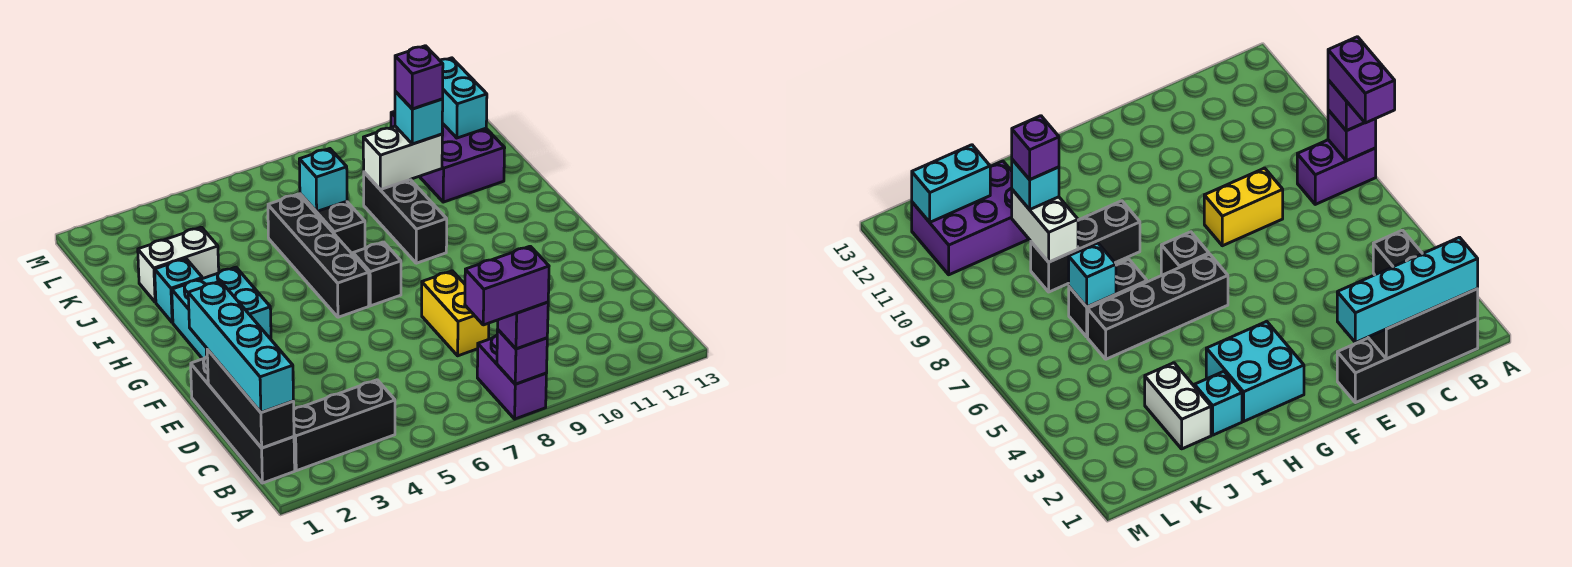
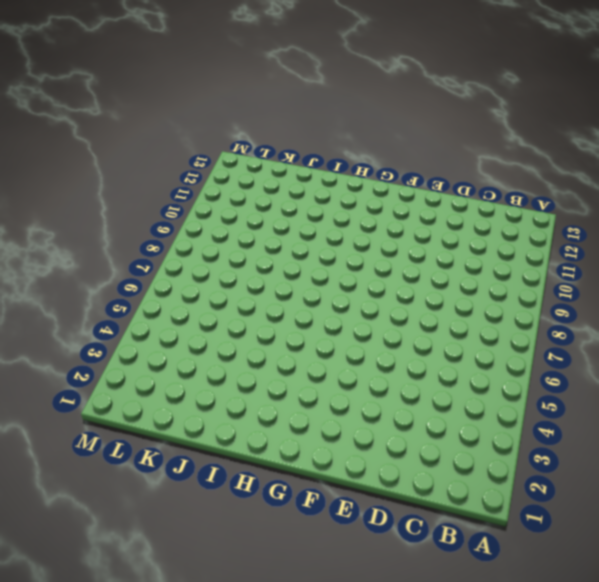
none -> purple brick A8:B8 level 1
none -> black brick B1:E1 level 1
none -> black brick B2:B4 level 1

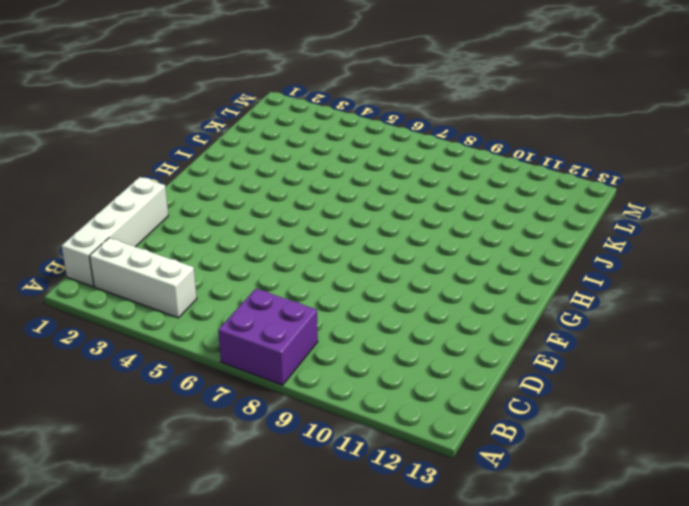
purple brick A7:B8 level 1 -> purple brick A8:B8 level 1
white brick B1:E1 level 1 -> black brick B1:E1 level 1
white brick B2:B4 level 1 -> black brick B2:B4 level 1
none -> yellow brick D8:E8 level 1
none -> cyan brick G2:H3 level 1
none -> black brick G6:J6 level 1

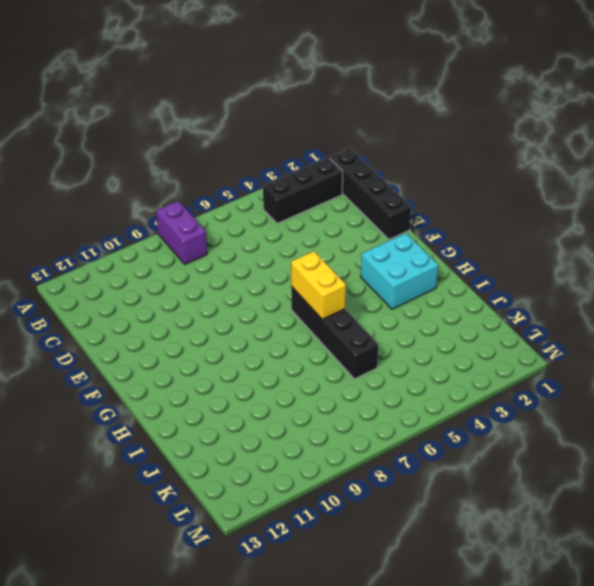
yellow brick G6:H6 level 2 -> yellow brick D8:E8 level 1
none -> black brick G7 level 1
none -> black brick H9:J9 level 1
none -> cyan brick I2 level 1

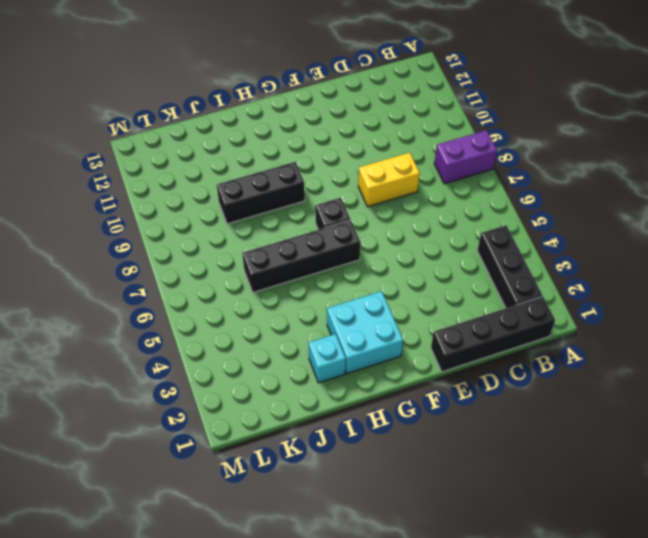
none -> black brick I7:J7 level 1
none -> white brick J2:J3 level 1
none -> purple brick J11:L12 level 1

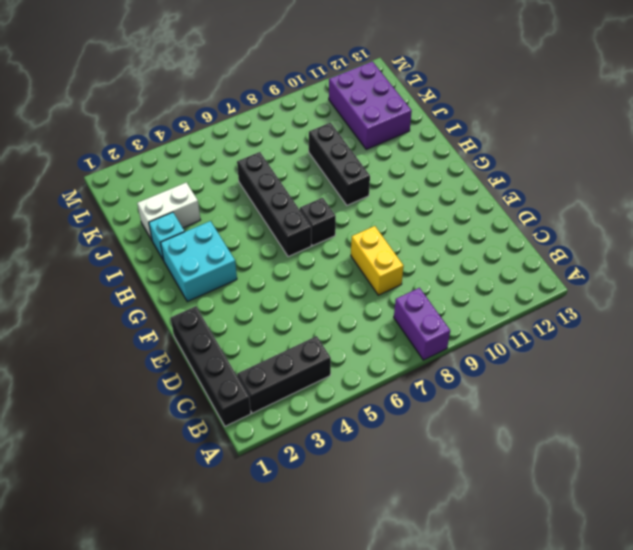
none -> black brick I7:J7 level 1
none -> purple brick A8 level 2
none -> black brick B1:D1 level 2

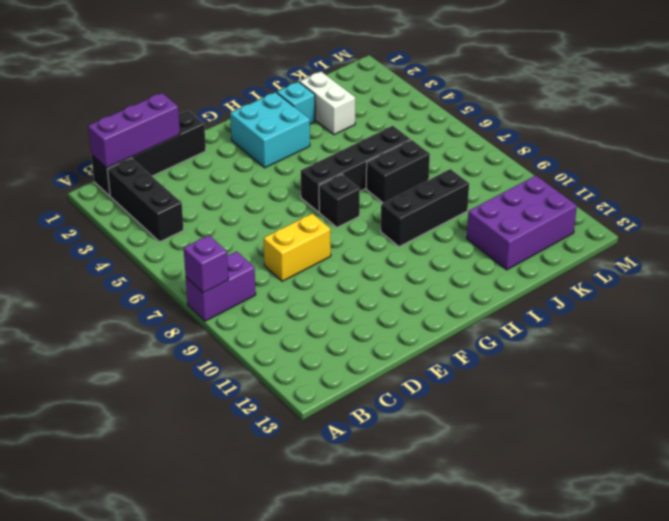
purple brick B1:D1 level 2 -> black brick B1:D1 level 2
none -> cyan brick J7 level 2
none -> white brick J9:J10 level 2
none -> cyan brick K12:L12 level 2

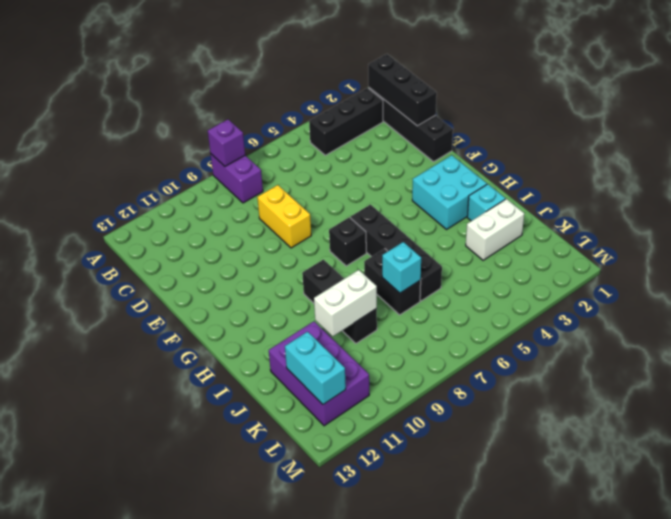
none -> purple brick A8 level 3
none -> cyan brick B1:E1 level 3
none -> cyan brick J10 level 3

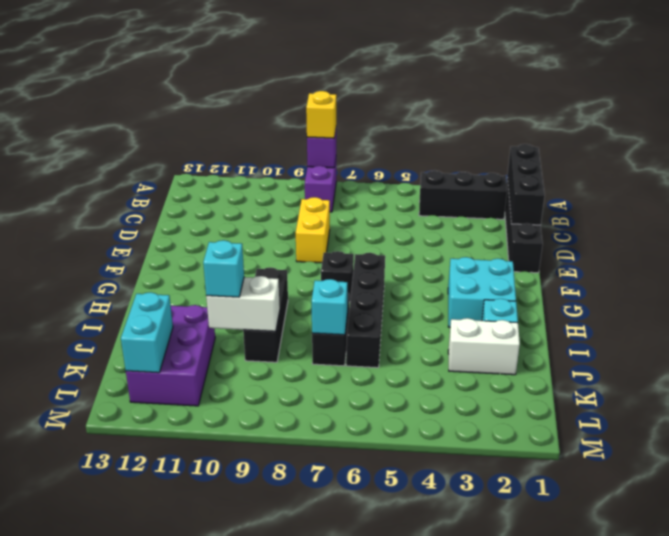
yellow brick A8 level 3 -> purple brick A8 level 3
none -> cyan brick B1:E1 level 3
none -> purple brick A7:A8 level 4
none -> purple brick J10 level 4

